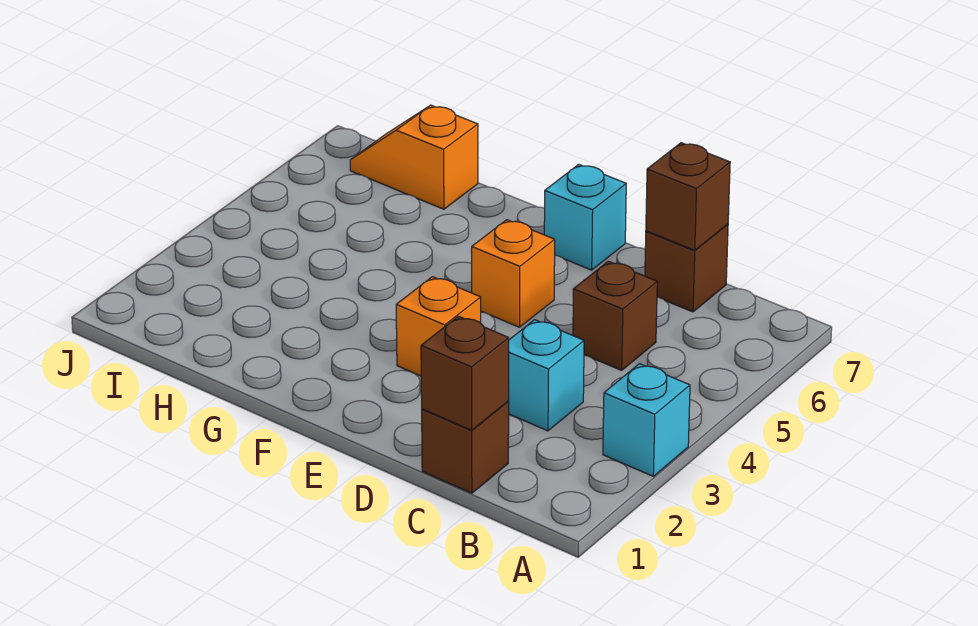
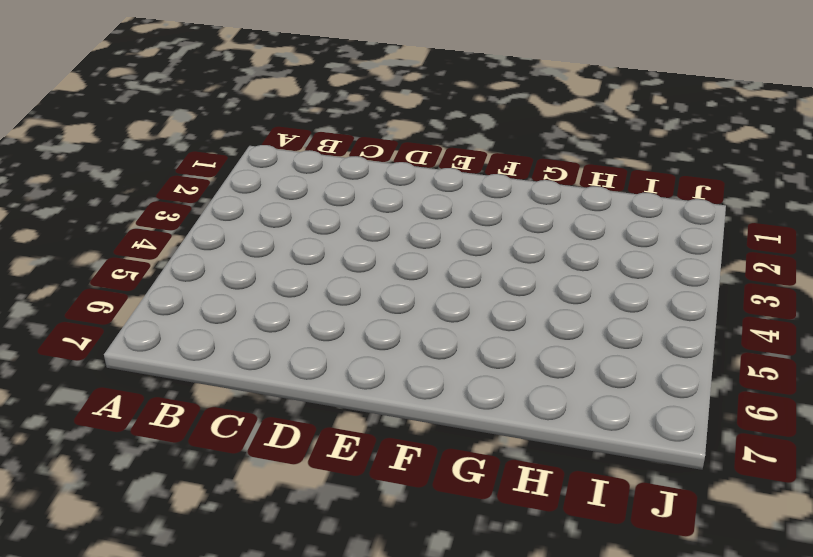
none -> cyan brick A3 level 1
none -> brown brick C1 level 1

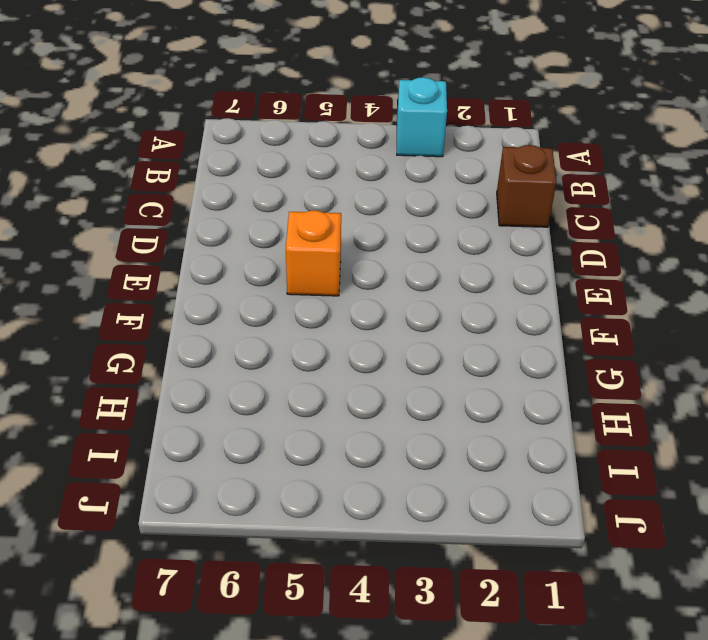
none -> cyan brick C3 level 1
none -> brown brick C5 level 1

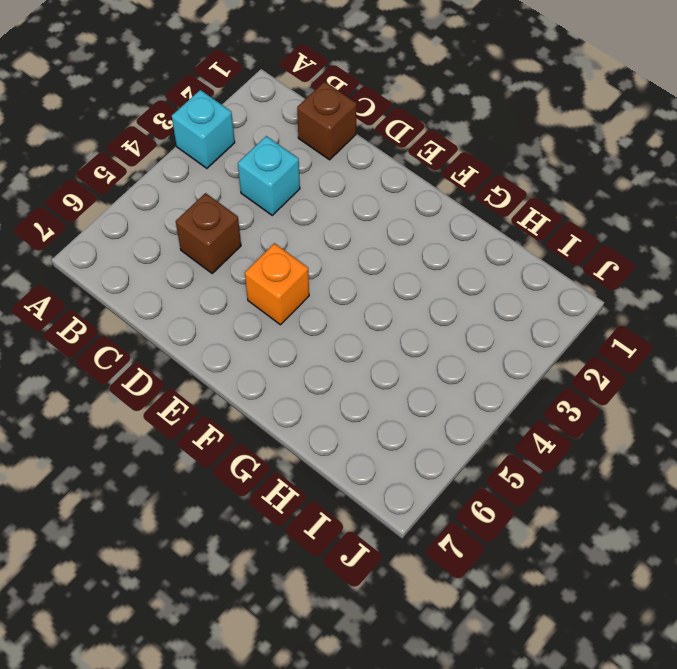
none -> brown brick C7 level 1
none -> orange brick E3 level 1

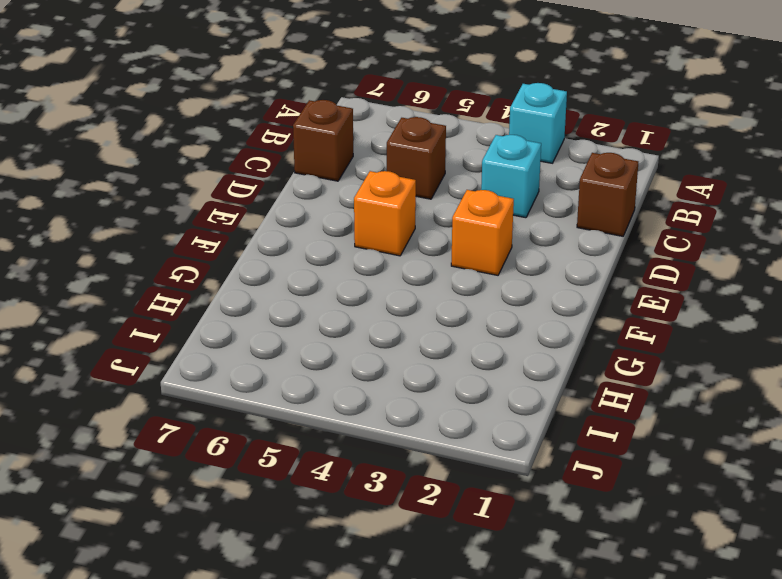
none -> cyan brick E7 level 1
none -> orange slope H7:I7 level 1 top H

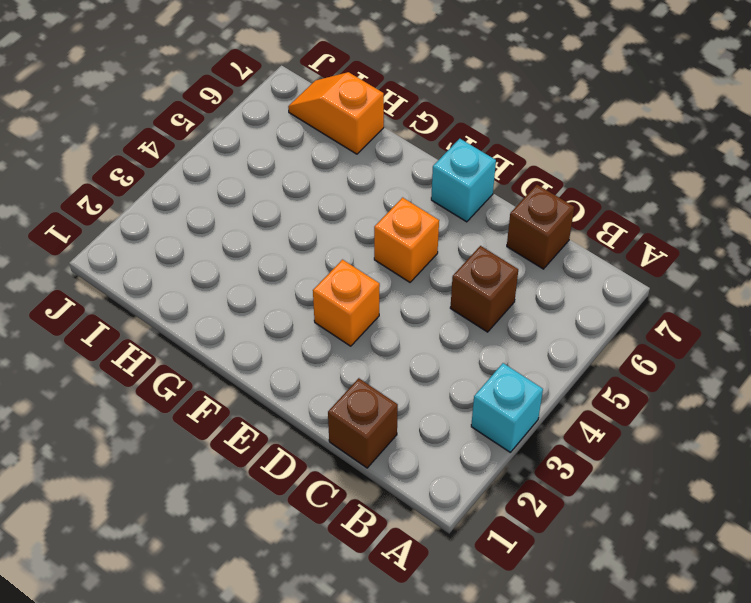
none -> cyan brick C3 level 1
none -> brown brick C1 level 2

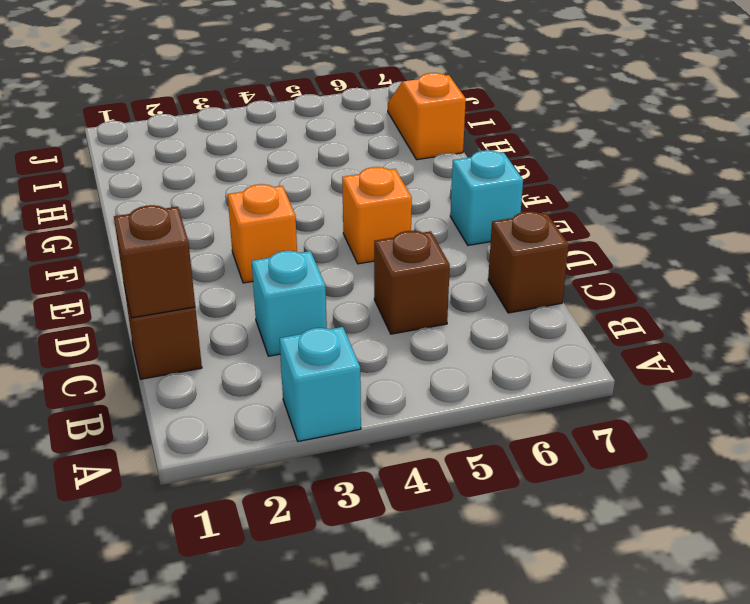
none -> brown brick C7 level 2

